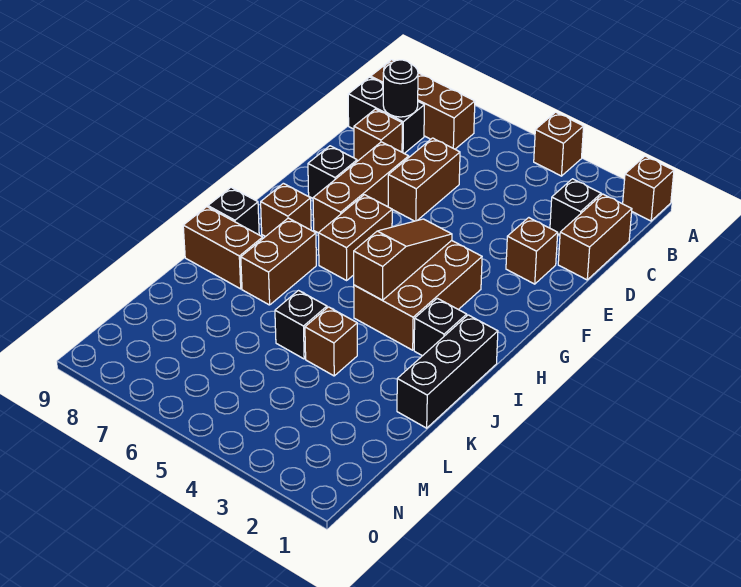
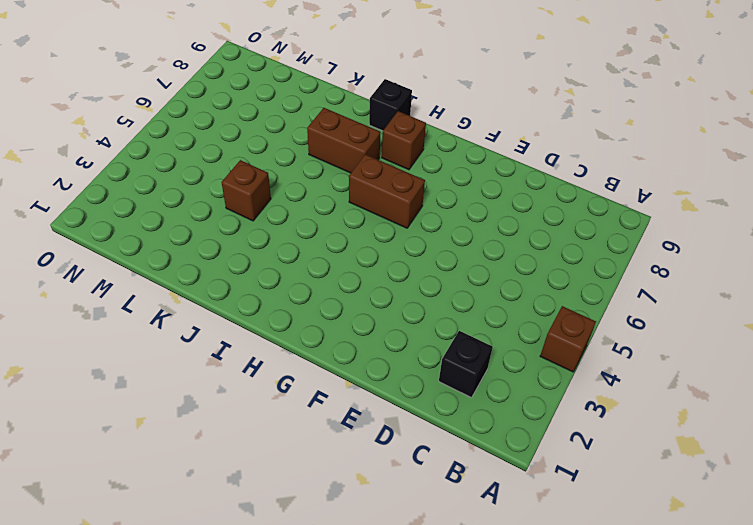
none -> brown brick A1 level 1
none -> brown brick B7:B9 level 1
none -> brown brick C1:D1 level 1

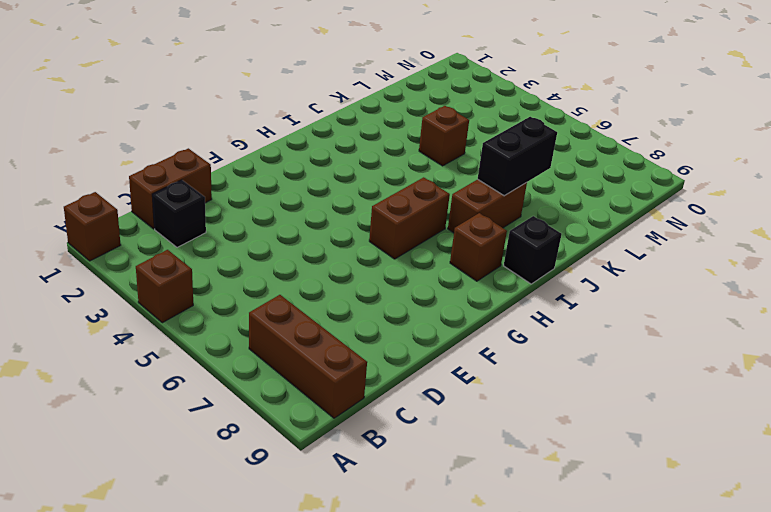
black brick J7:K7 level 2 -> black brick C8:C9 level 1
none -> brown brick D6:E6 level 1
none -> brown brick D8 level 1
none -> brown brick E2 level 1

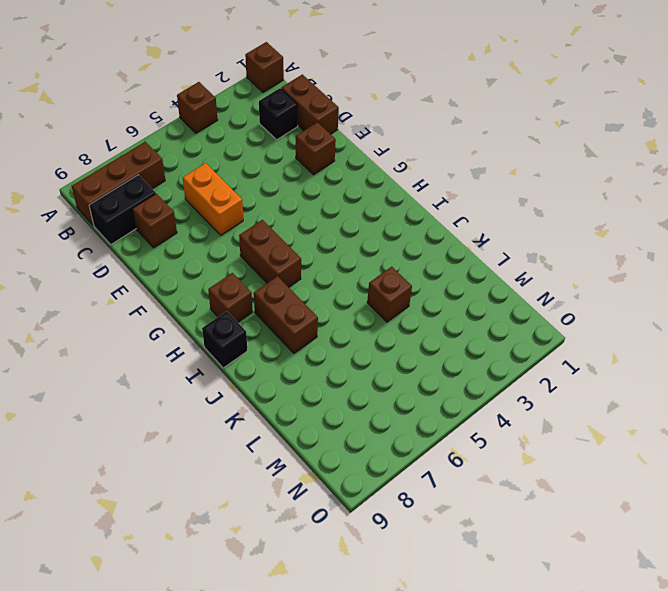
orange brick D6:E6 level 1 -> brown brick D6:E6 level 1
none -> brown brick E7:G7 level 1
none -> black brick F8 level 1
none -> brown brick G3:I4 level 1

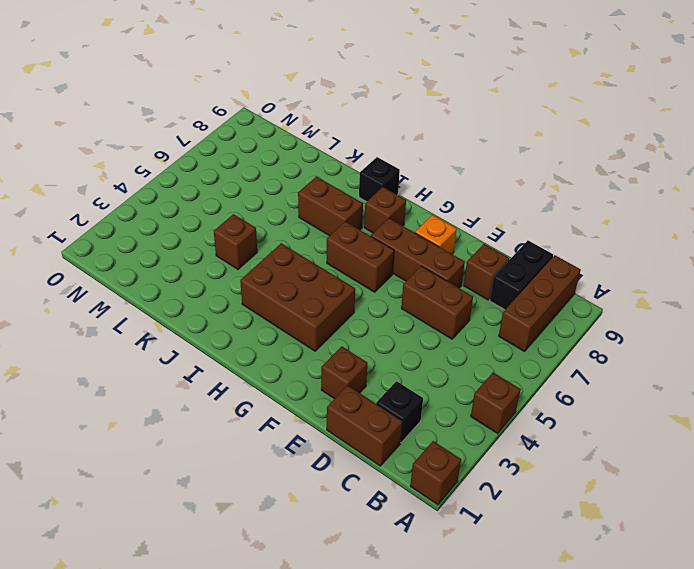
orange brick F8 level 1 -> black brick F8 level 1
none -> black brick I1:K1 level 1
none -> black brick I2 level 1
none -> brown brick J8:J9 level 1

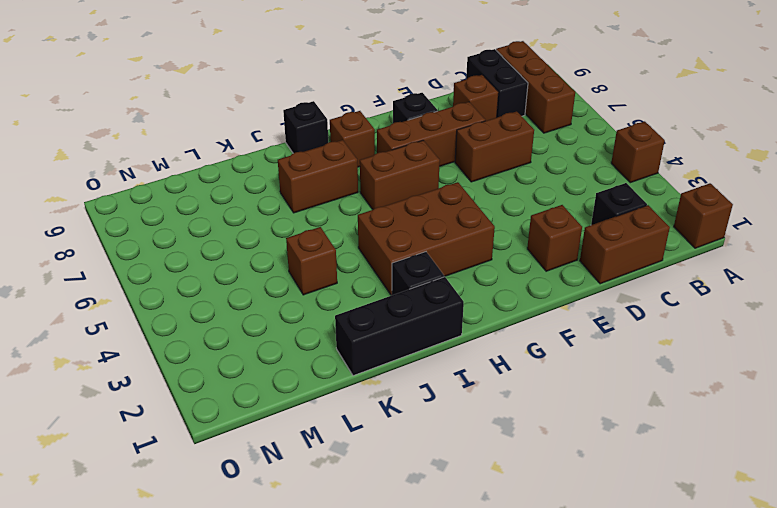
none -> brown brick J8:J9 level 1
none -> black brick K5 level 1
none -> black round brick C8 level 2

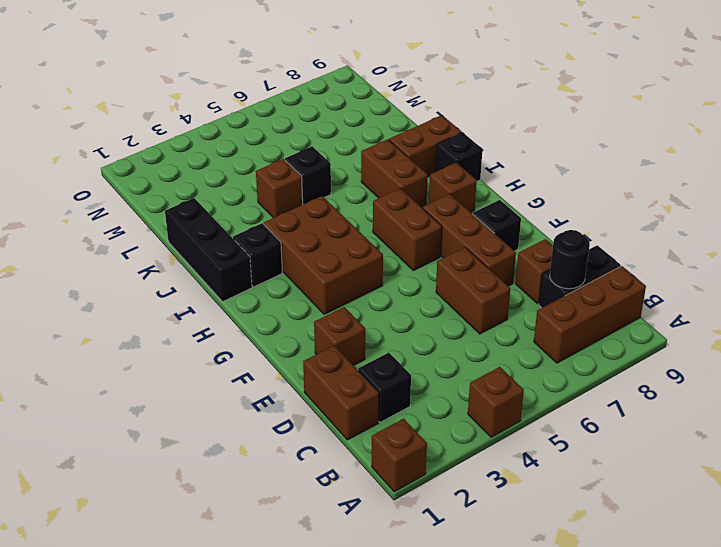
none -> brown slope G4:I4 level 2 top I

